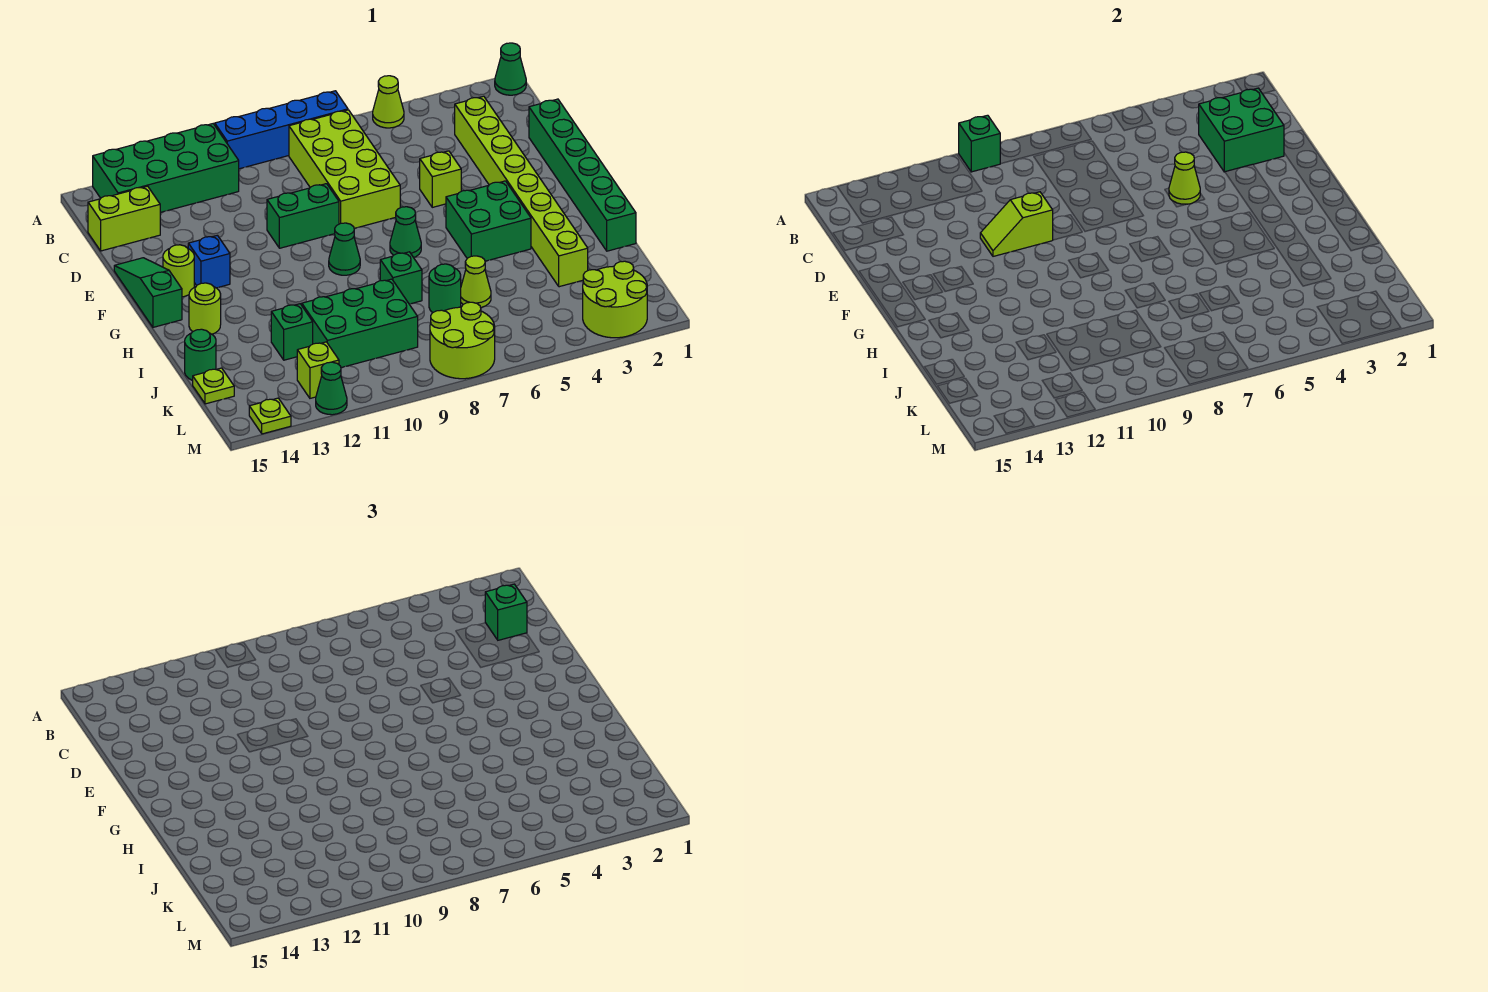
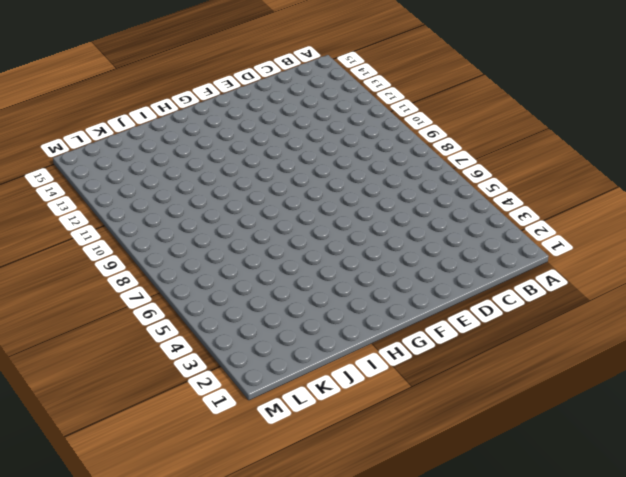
none -> green cone A1 level 1
none -> lime cone A5 level 1
none -> blue brick A7:A10 level 1
none -> green brick A11:B14 level 1

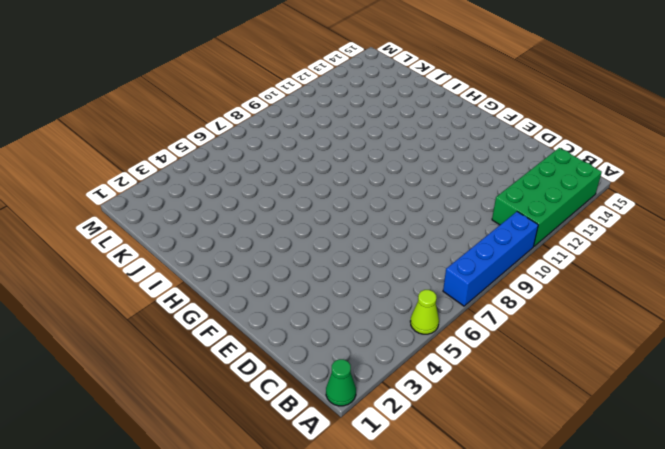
none -> lime brick B7:E8 level 1
none -> lime brick C3:J3 level 1
none -> lime brick C14:C15 level 1
none -> green brick D1:I1 level 1

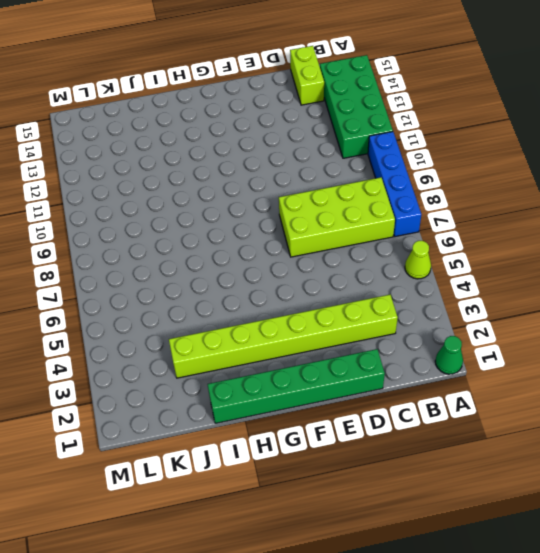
none -> lime brick E5 level 1
none -> green brick E9:E10 level 1
none -> green slope E15:G15 level 1 top G
none -> blue brick F13 level 1

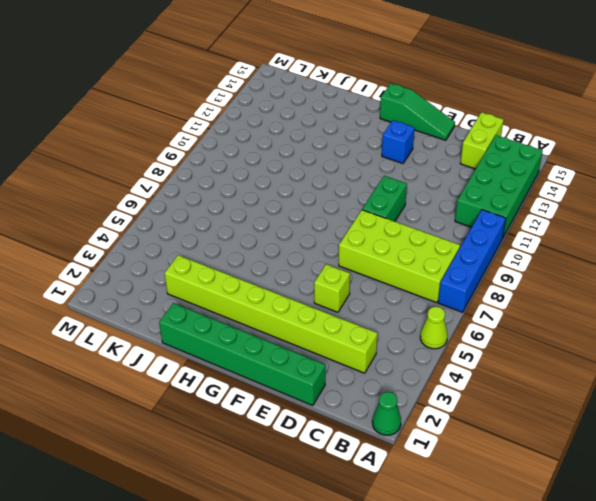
none -> lime round brick F14 level 1
none -> green brick G4:H5 level 1
none -> green cone G7 level 1
none -> green cone G9 level 1

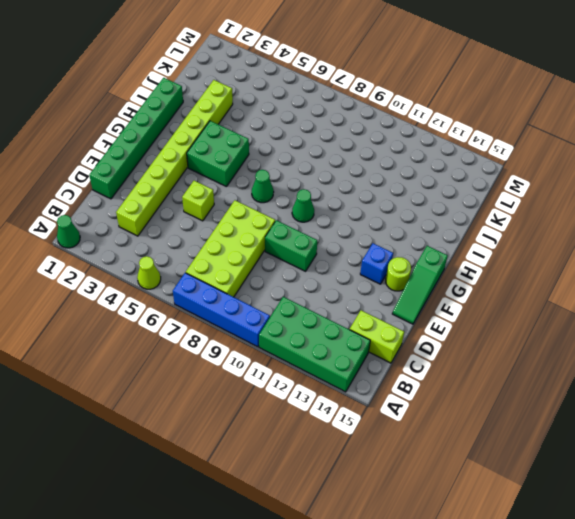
none -> lime round brick H14 level 1
none -> green brick I8 level 1
none -> lime cone J6 level 1
none -> green round brick J7 level 1

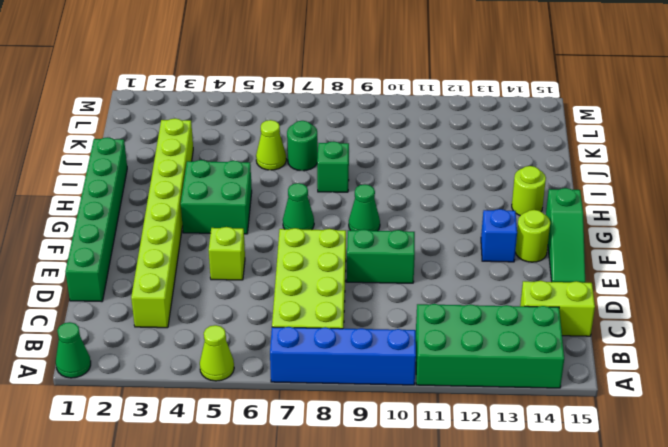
none -> green brick J9:K11 level 1
none -> green brick J12 level 1
none -> green round brick J15 level 1
none -> lime plate K15 level 1

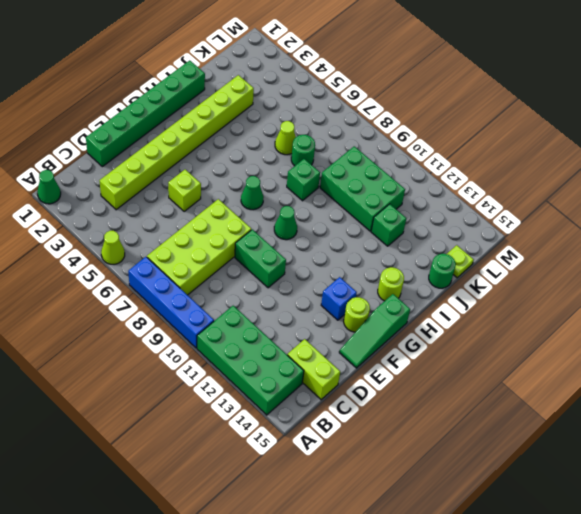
none -> green brick G4:H5 level 1
none -> lime round brick L2:M3 level 1
none -> lime round brick L7:M8 level 1
none -> lime brick L12 level 1

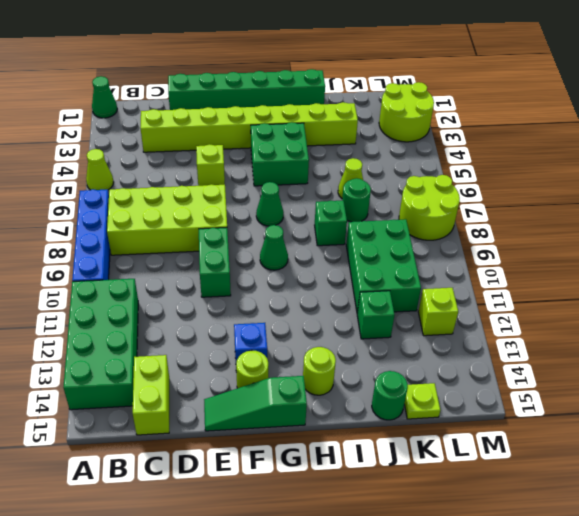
none -> green cone M12 level 1
none -> lime plate M14 level 1
none -> green brick A10 level 2
none -> green brick C2:D3 level 2

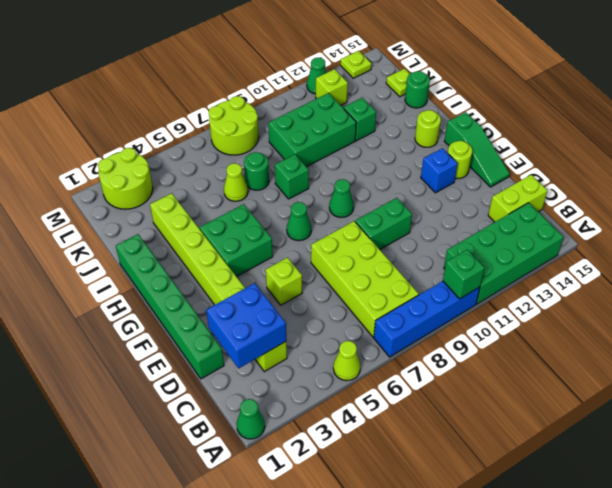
blue brick C2:D3 level 2 -> green brick C2:D3 level 2
none -> lime cone E5 level 2
none -> lime slope E10:E11 level 2 top 10
none -> green brick C2 level 3

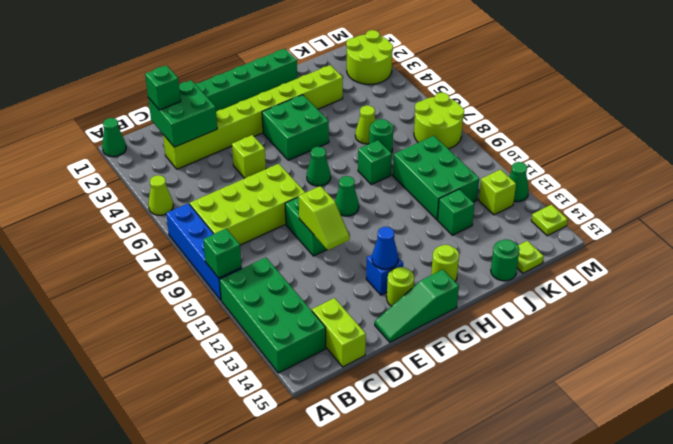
blue cone F13 level 2 -> none
none -> lime cone E5 level 2

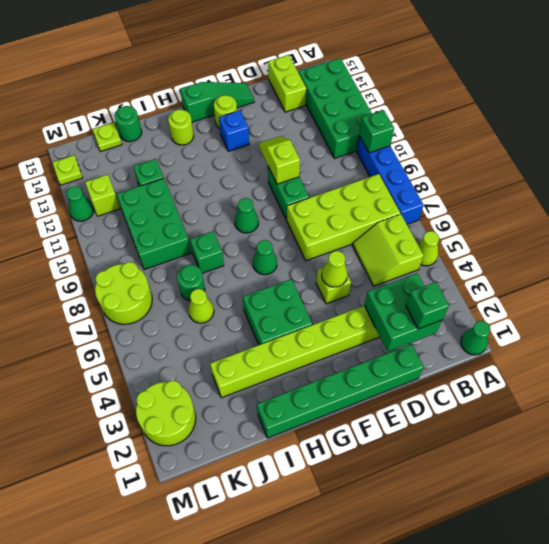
lime slope B5:C6 level 1 top B -> none

